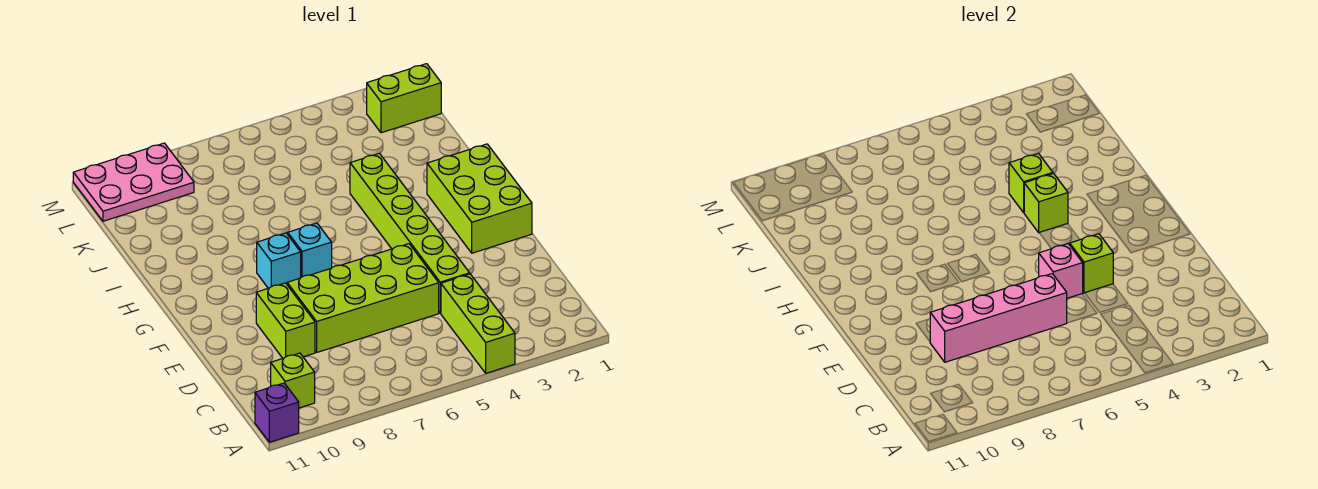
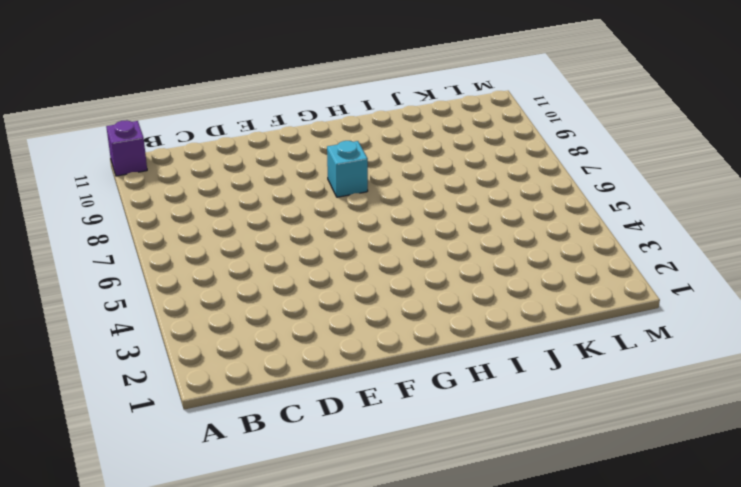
none -> lime brick A4:C4 level 1
none -> lime brick B10 level 1
none -> lime brick D4:I4 level 1

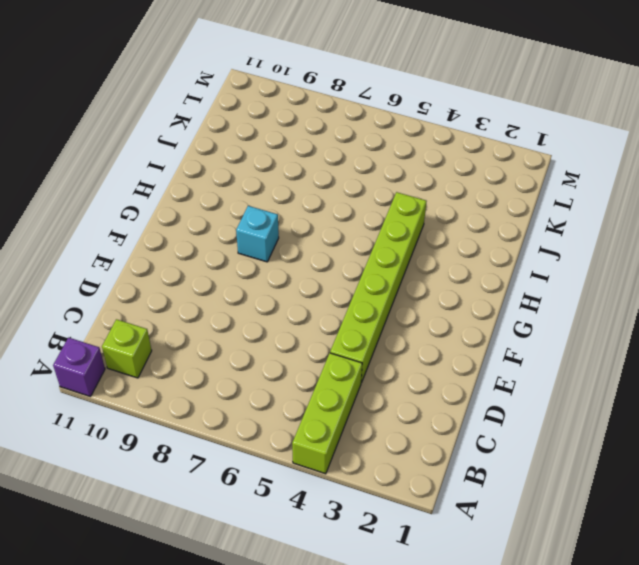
none -> lime brick D5:E8 level 1
none -> lime brick D9:E9 level 1
none -> lime brick F1:H2 level 1

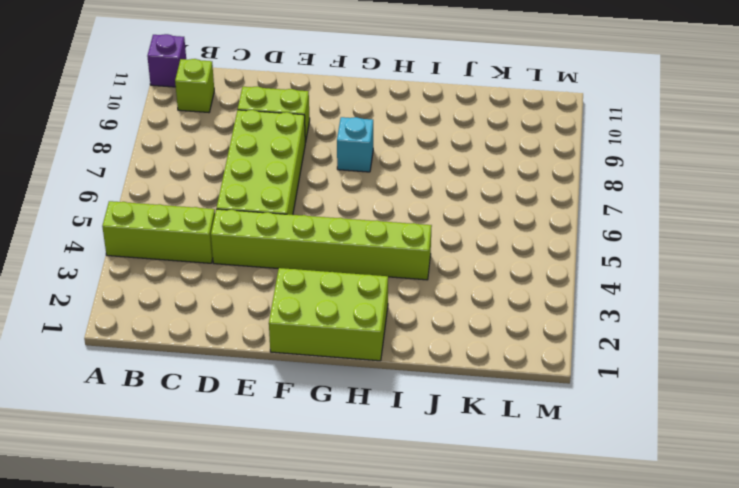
none -> cyan brick G7 level 1
none -> lime brick L1:L2 level 1
none -> pink plate L9:M11 level 1

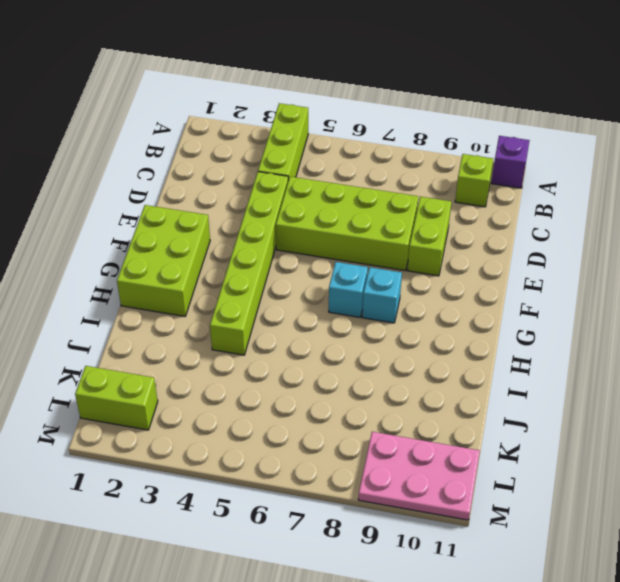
none -> pink brick D6:D9 level 2
none -> lime brick E4 level 2
none -> pink brick E5 level 2

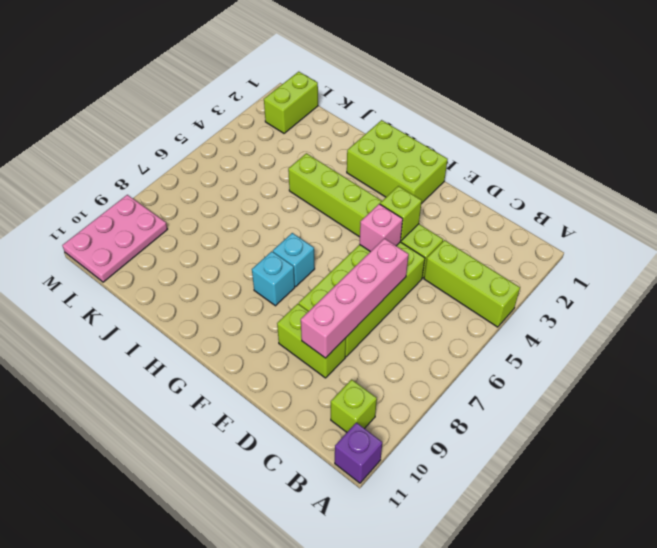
none -> lime brick H4 level 2
none -> lime brick I4 level 2

